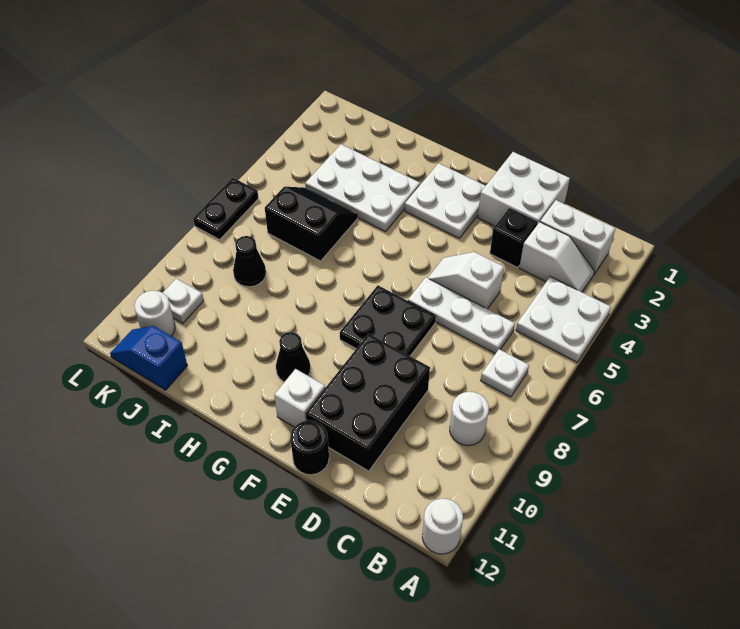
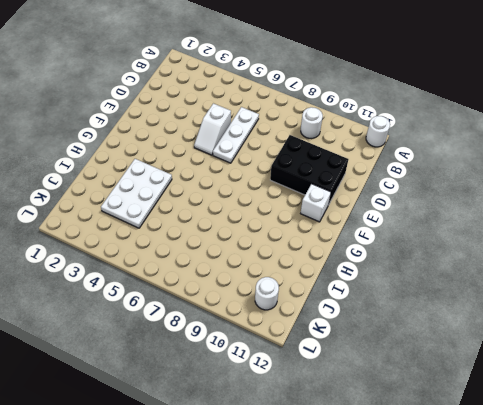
none -> white plate A4:B5 level 1
none -> white brick B2:C2 level 1
none -> white slope B3:C3 level 1 top C

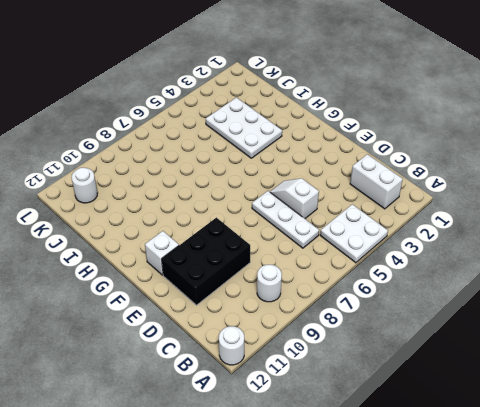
none -> white slope B3:C3 level 1 top C
none -> white plate B7 level 1
none -> white brick D1:E2 level 1

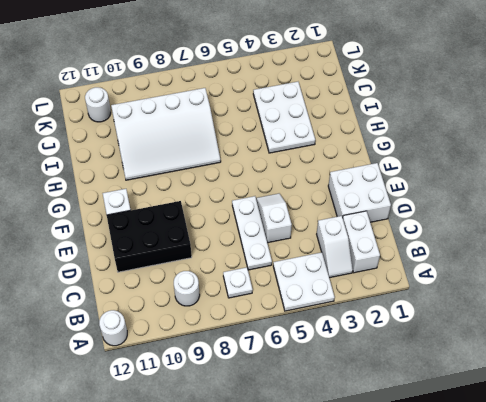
white slope H7:J10 level 1 top J -> black cone J8 level 1
none -> black brick D3 level 1
none -> black plate E7:F8 level 1
none -> black round brick E12 level 1

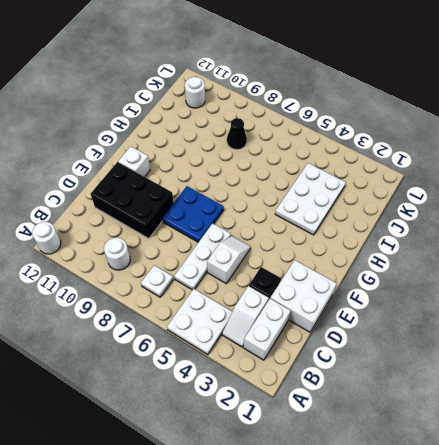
blue plate E7:F8 level 1 -> black plate E7:F8 level 1
none -> black round brick E12 level 1
none -> white plate F2:G3 level 1
none -> black cone G10 level 1

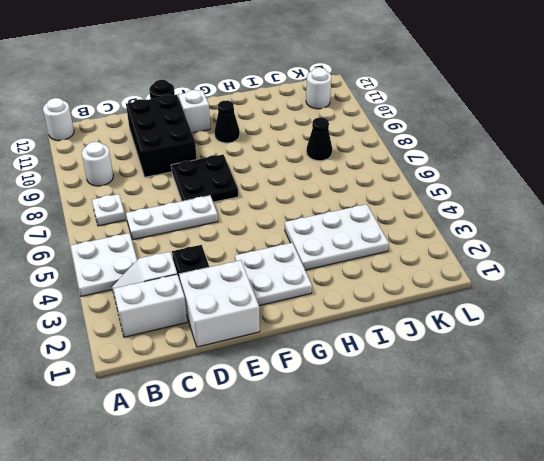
none -> white slope D5:E5 level 1 top D
none -> black slope I5:J6 level 1 top 6
none -> blue slope J12:K12 level 1 top J

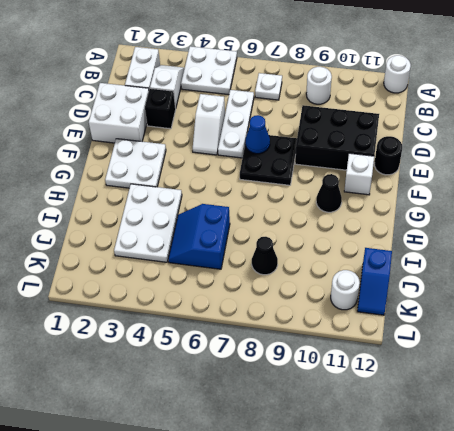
blue cone E7 level 2 -> none
blue slope I5:J6 level 1 top 6 -> black slope I5:J6 level 1 top 6
none -> white plate K10 level 1
none -> black plate L6:L7 level 1

